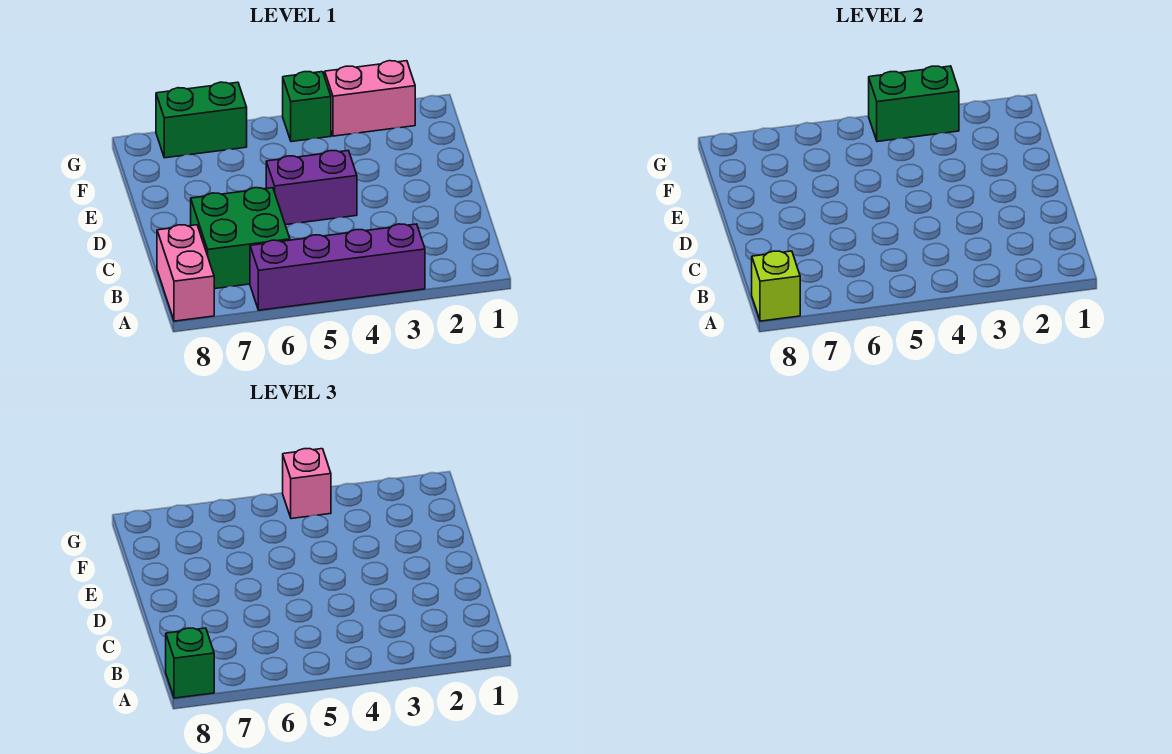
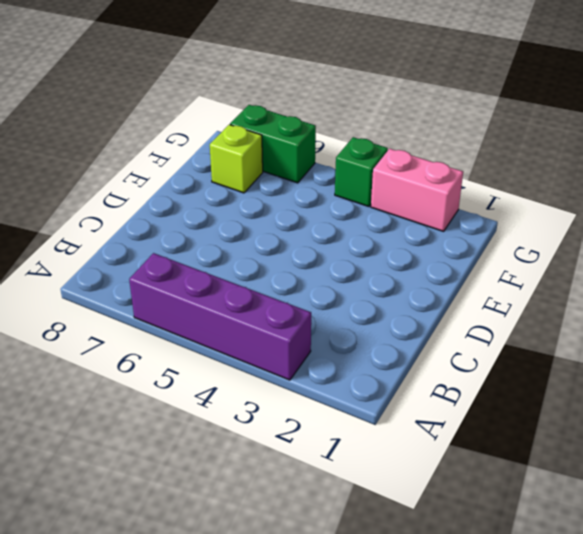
lime brick F7 level 1 -> lime brick A8 level 2
none -> pink brick A8:B8 level 1
none -> green brick B6:C7 level 1

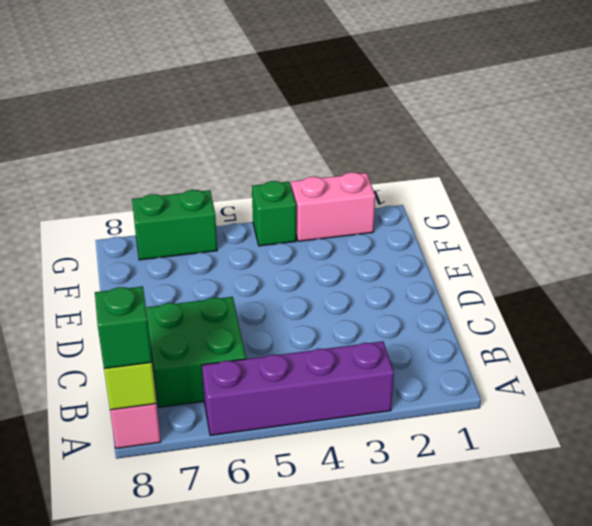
none -> purple brick D4:D5 level 1
none -> green brick G3:G4 level 2

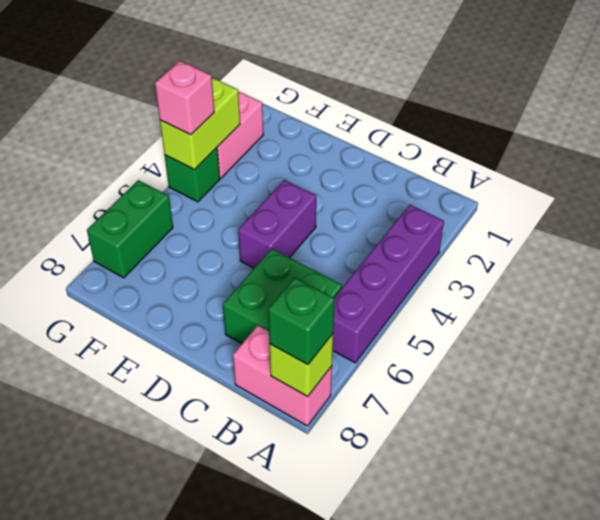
lime brick G3:G4 level 2 -> green brick G3:G4 level 2

